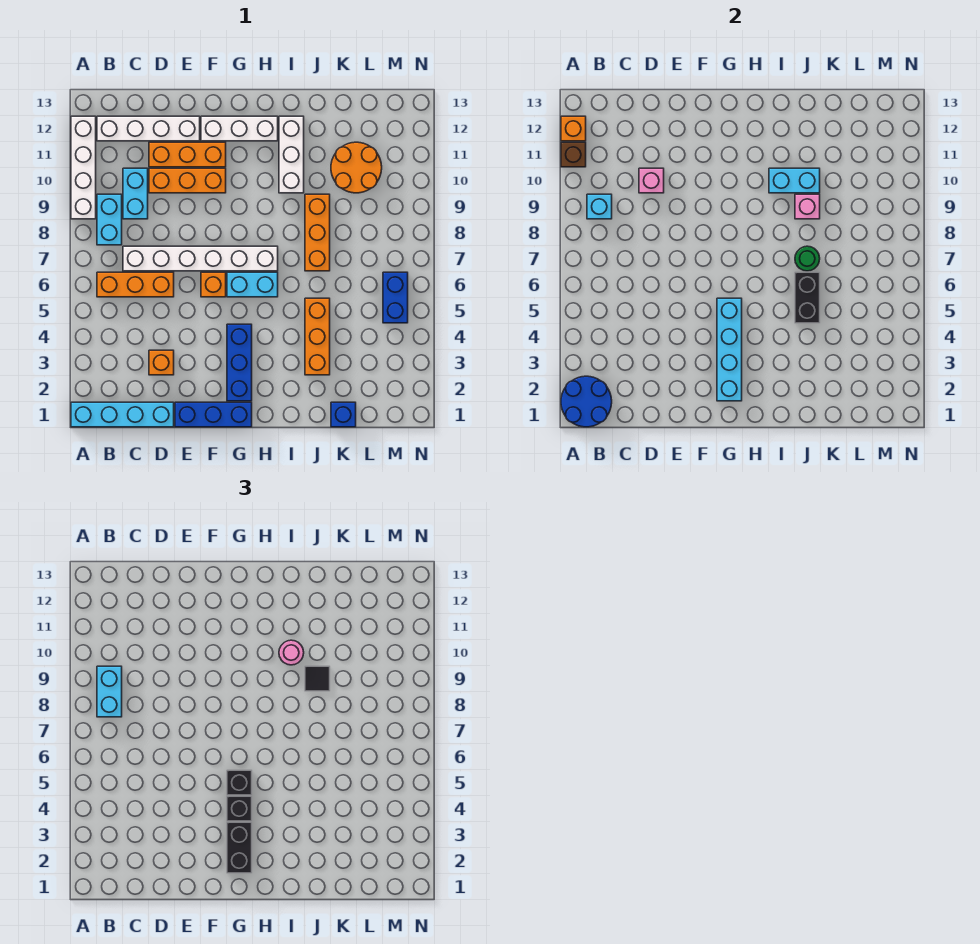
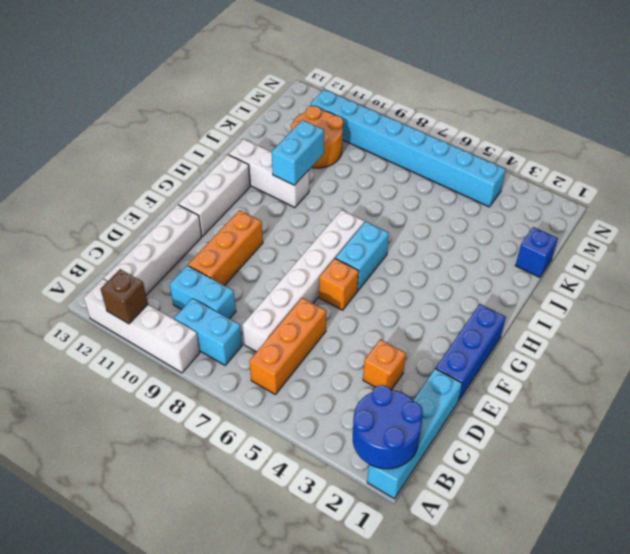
cyan brick M4:M11 level 1 -> blue brick M5:M6 level 1
none -> orange brick D11:F11 level 1
none -> blue brick G2:G4 level 1
none -> orange brick J3:J5 level 1
none -> orange brick J7:J9 level 1

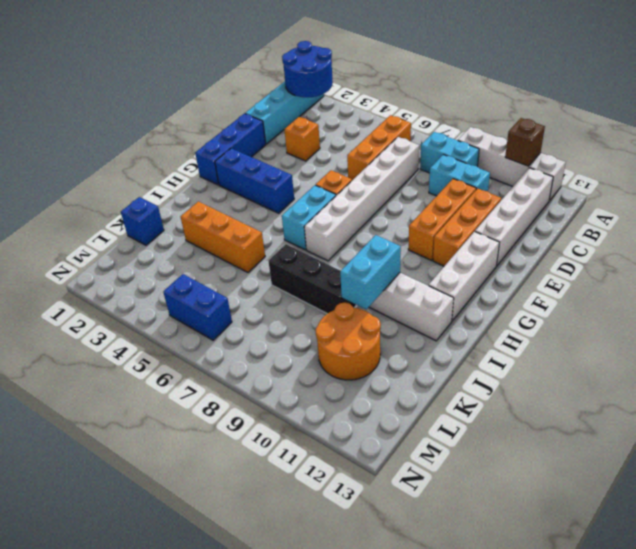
black brick J7:J9 level 1 -> orange brick J7:J9 level 1
none -> orange brick A12 level 2
none -> cyan brick B9 level 2
none -> pink brick D10 level 2
none -> cyan brick G2:G5 level 2

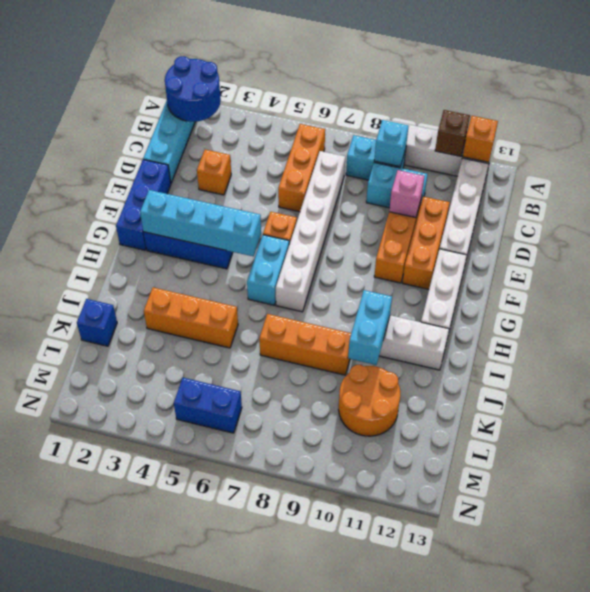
none -> black brick J5:J6 level 2
none -> green round brick J7 level 2
none -> pink brick J9 level 2
none -> cyan brick B8:B9 level 3

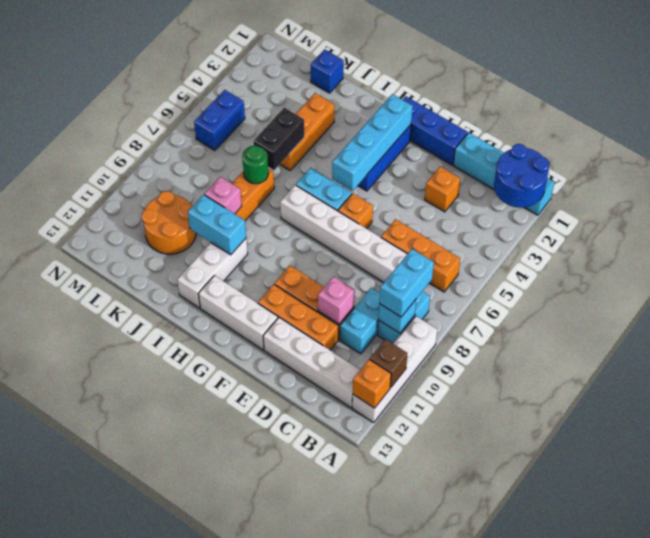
none -> black brick G2:G3 level 3
none -> black brick G4 level 3
none -> black brick G5 level 3
none -> pink round brick I10 level 3

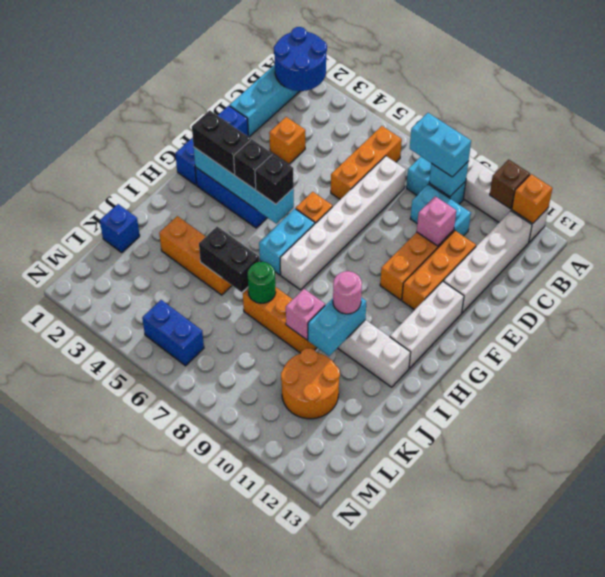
none -> black tile J9 level 3

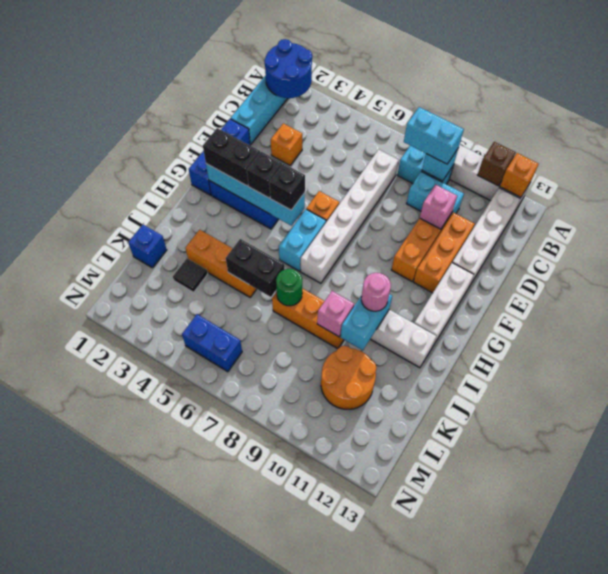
black tile K3 level 1 -> black tile J9 level 3
none -> orange brick B6:D6 level 1

